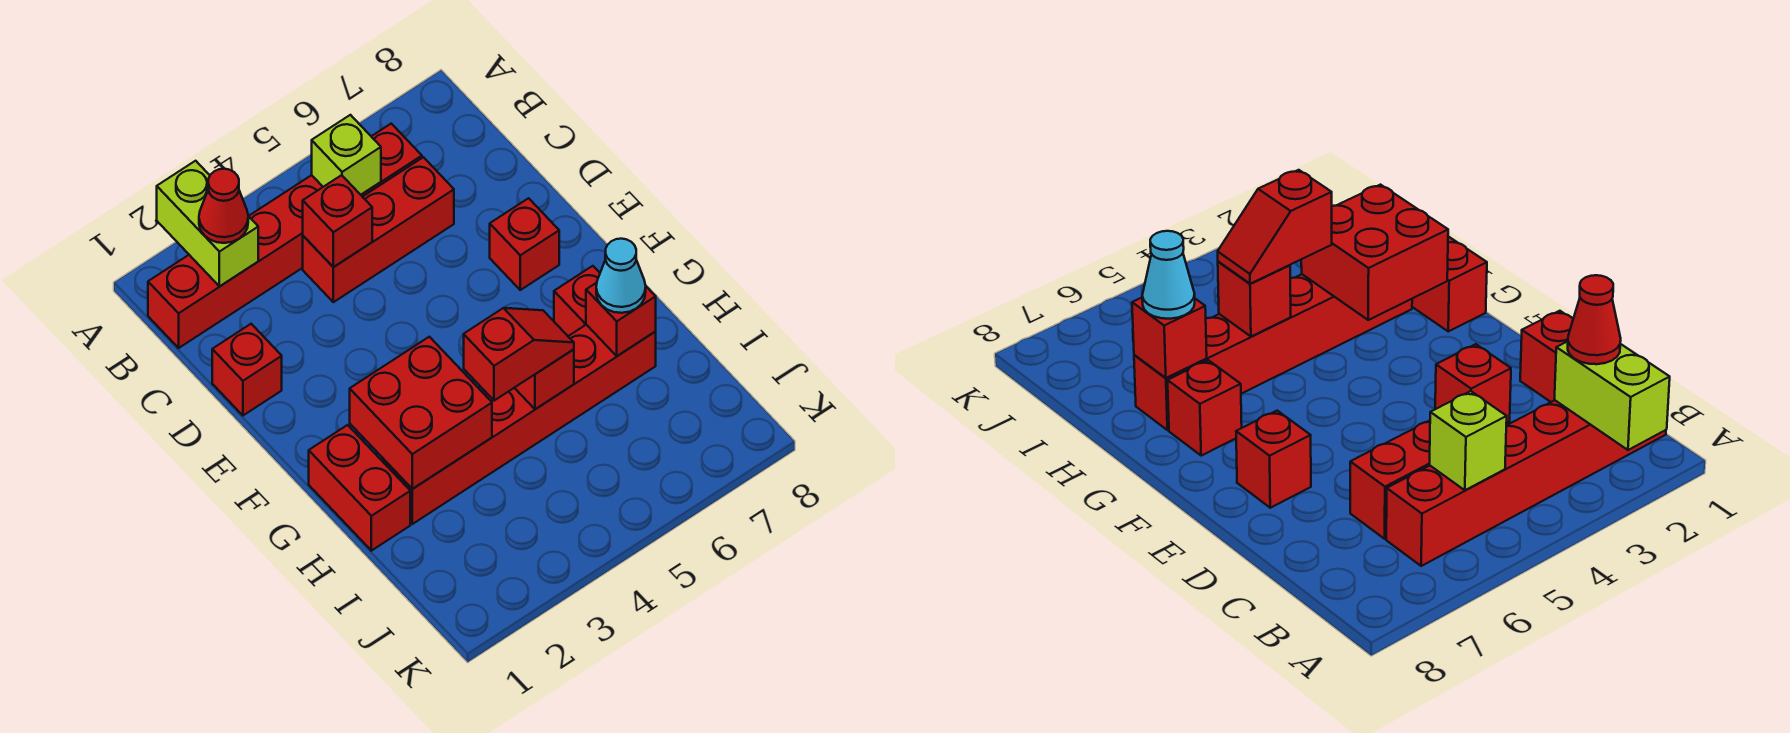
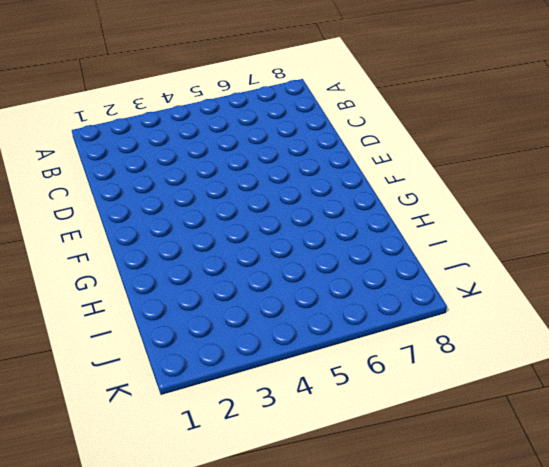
none -> red brick B1:B6 level 1
none -> red brick C4:C6 level 1
none -> red brick D1 level 1

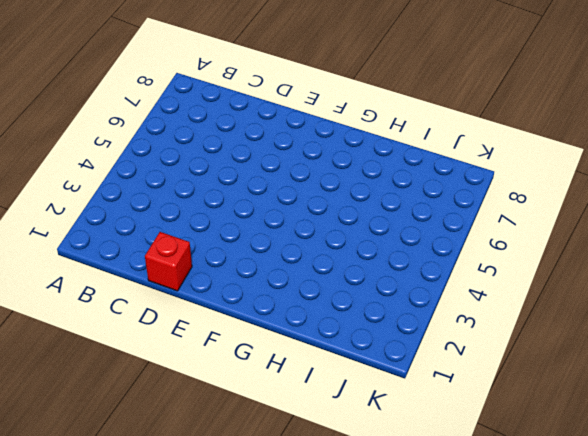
none -> red brick B1:B6 level 1
none -> red brick C4:C6 level 1
none -> red brick E7 level 1

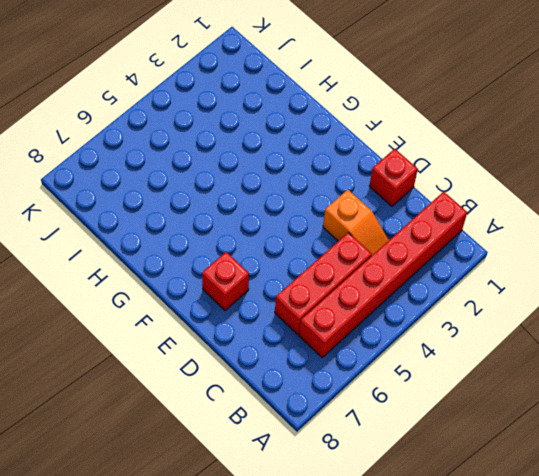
orange slope C3:D3 level 1 top D -> none
none -> red brick G1:H1 level 1
none -> red brick G7 level 1
none -> red brick H2:H7 level 1

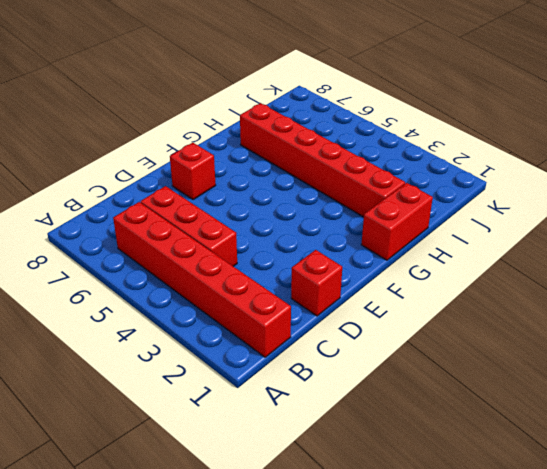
none -> red brick G7 level 1
none -> lime brick A2:B2 level 2
none -> lime brick B5 level 2

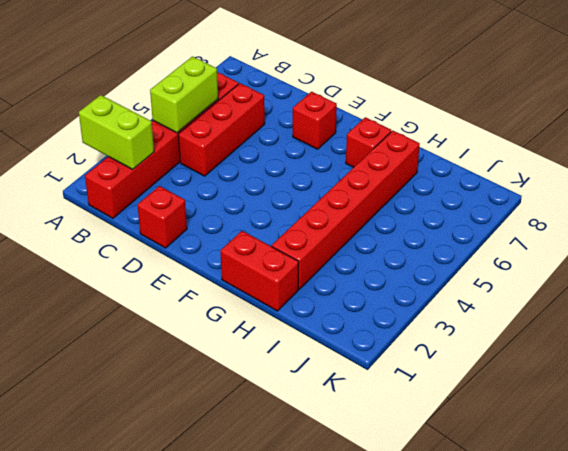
lime brick B4:B5 level 2 -> lime brick B5 level 2
none -> red brick C4 level 2
none -> red brick G2:H3 level 2
none -> red brick H5 level 2

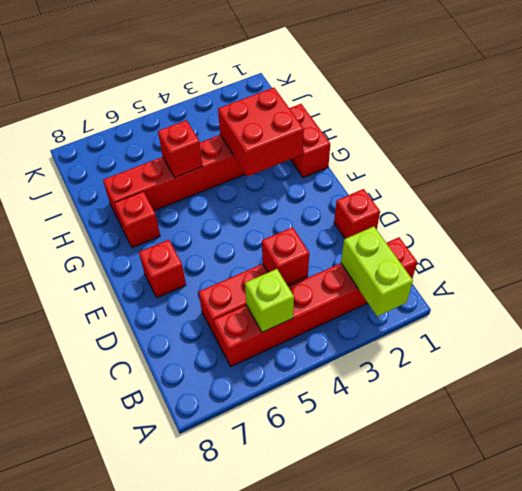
none -> red brick H7 level 2
none -> red cone B2 level 3
none -> red slope H4:H5 level 3 top 4

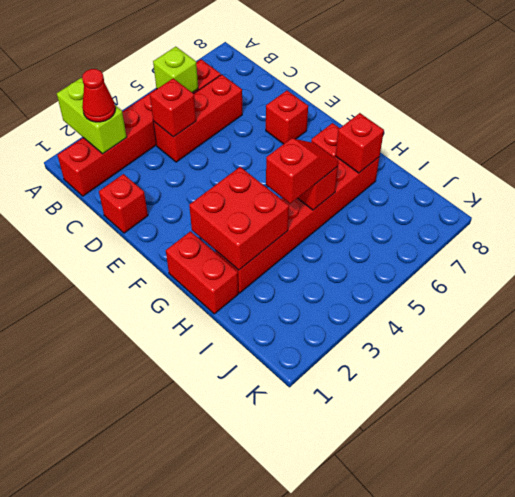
none -> cyan cone H7 level 3

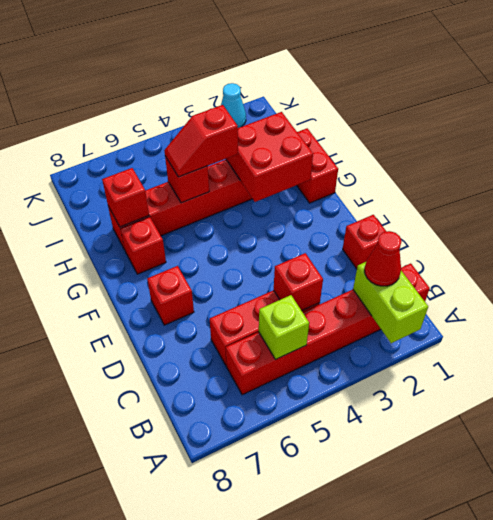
cyan cone K2 level 1 -> cyan cone H7 level 3

